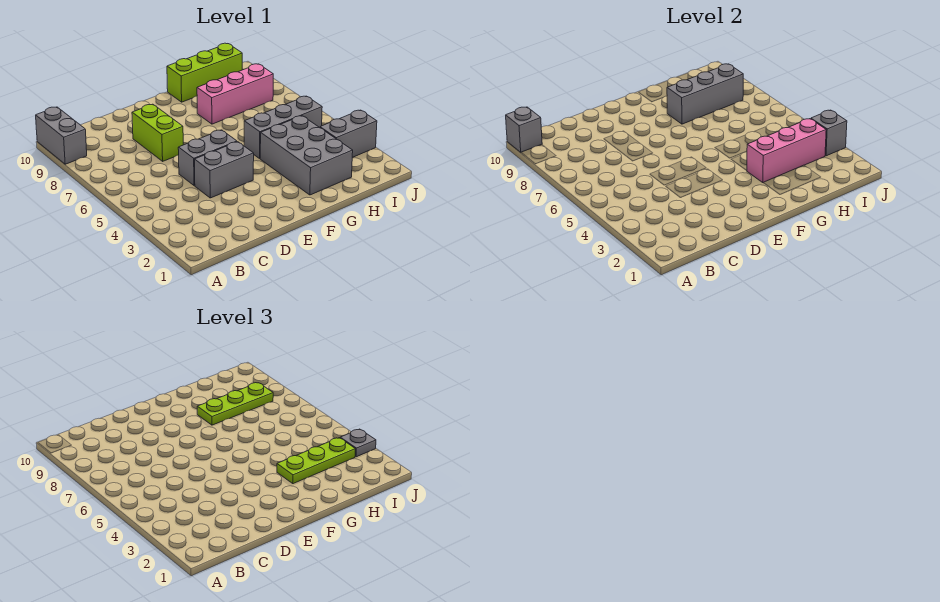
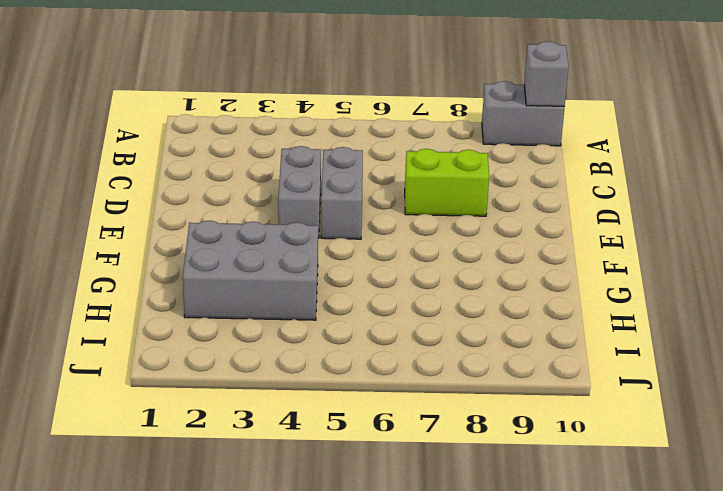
none -> grey brick G5:I5 level 1
none -> pink brick G8:I8 level 1
none -> lime brick G10:I10 level 1

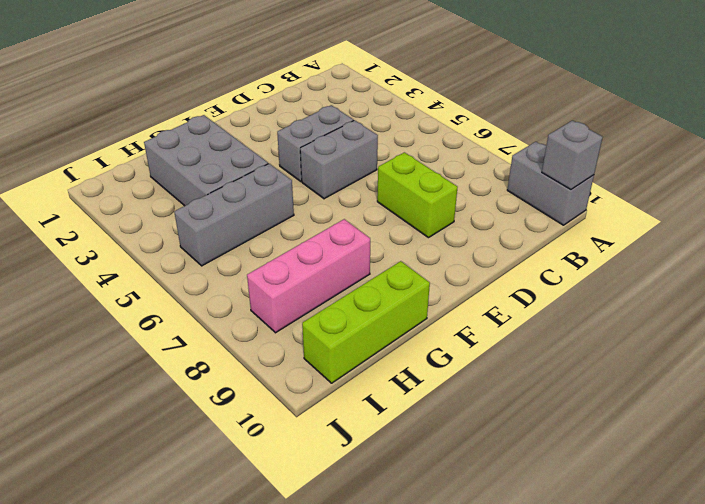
none -> grey brick I3:J3 level 1
none -> pink brick G3:I3 level 2
none -> grey brick G8:I8 level 2

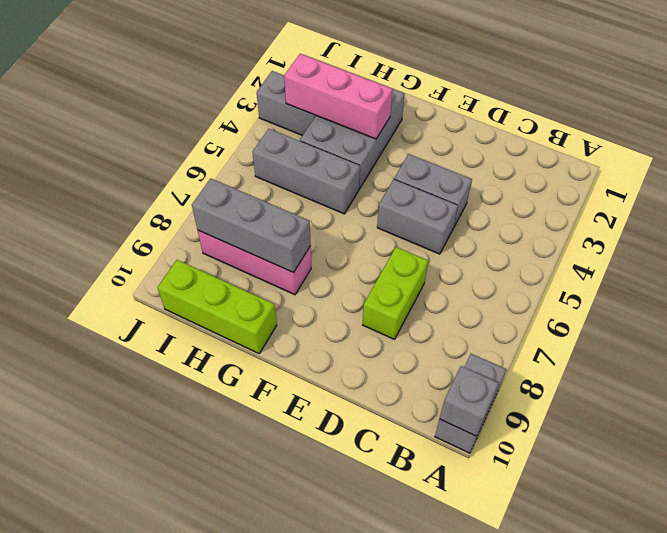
none -> grey brick J3 level 2
none -> lime plate G3:I3 level 3
none -> lime plate G8:I8 level 3

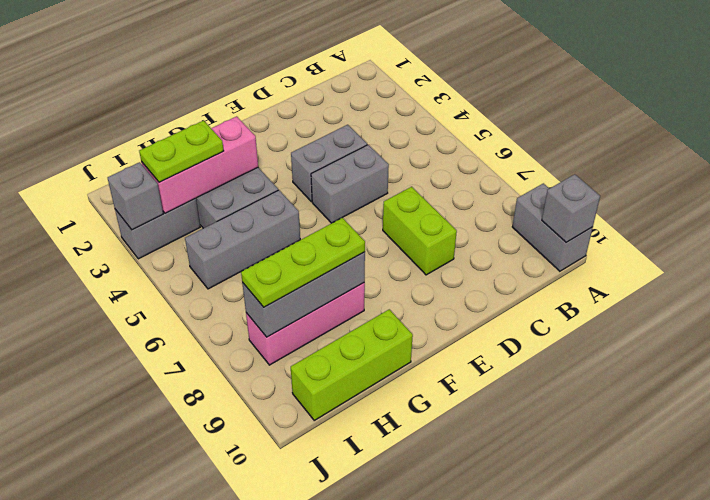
lime plate H3:I3 level 3 -> lime plate G3:I3 level 3
none -> grey plate J3 level 3

